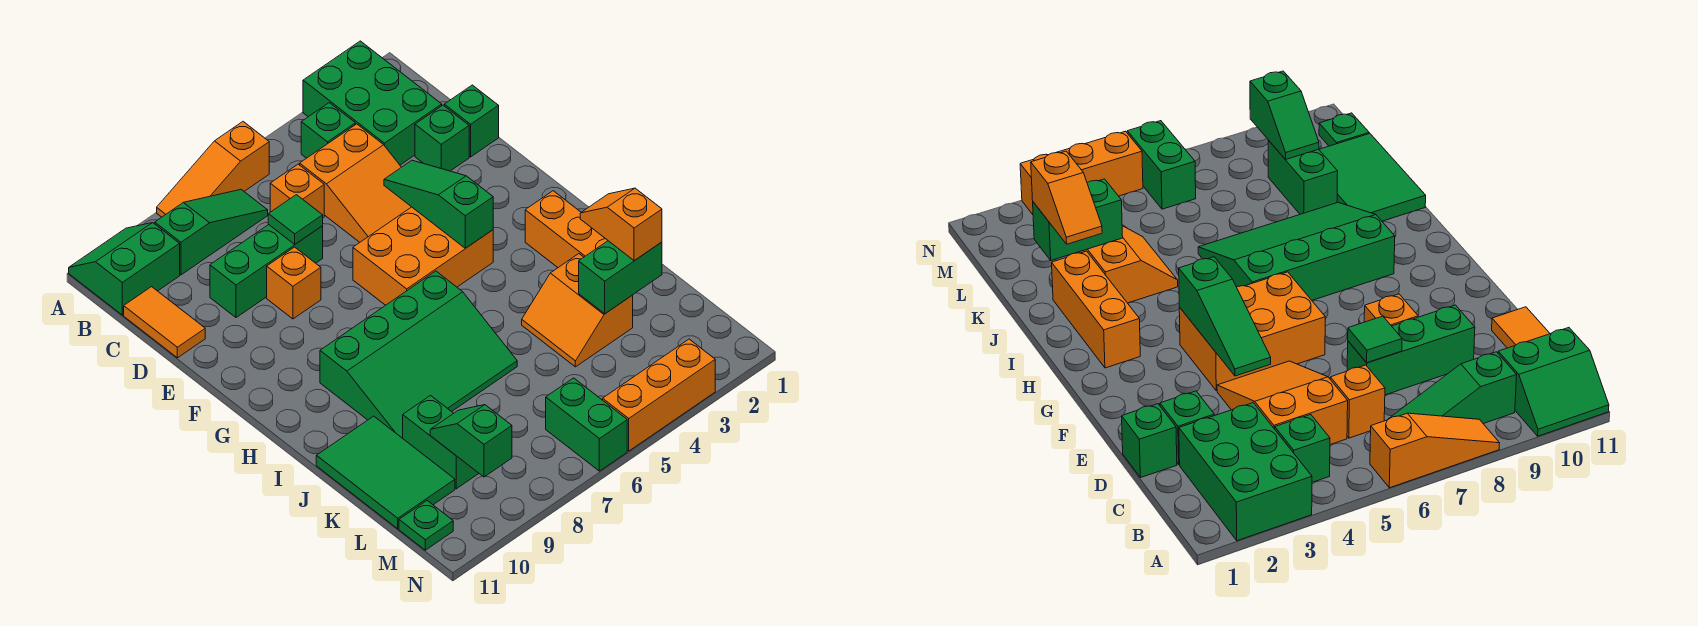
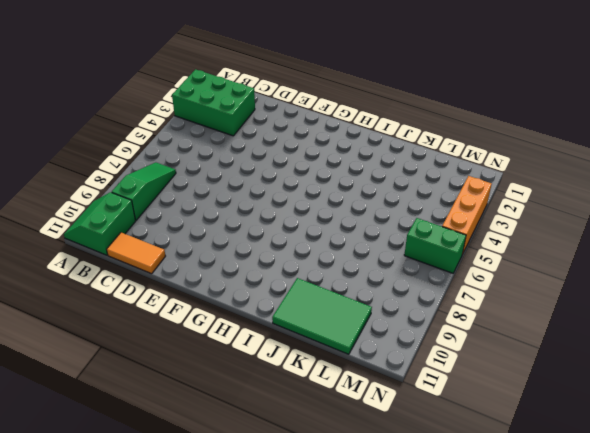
none -> orange slope A6:A8 level 1 top 6
none -> green brick B4 level 1
none -> orange slope C4:E5 level 1 top C

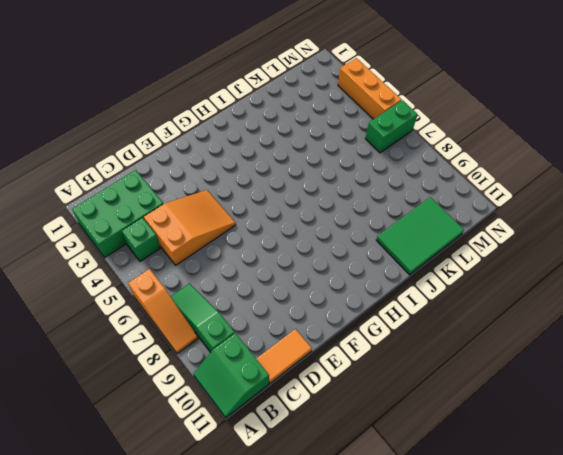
none -> orange brick C6 level 1
none -> green brick D1 level 1
none -> green brick D2 level 1

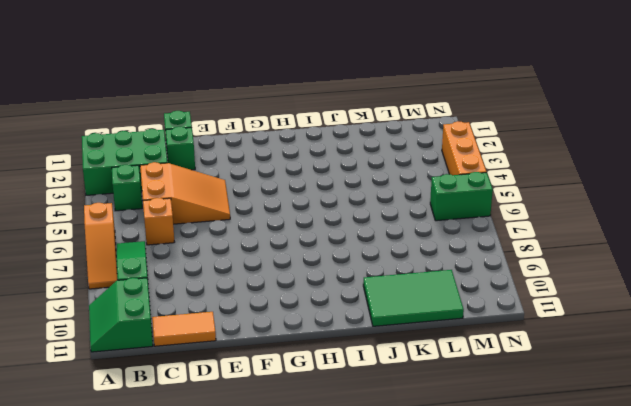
none -> green brick D7:D9 level 1
none -> orange brick E8 level 1
none -> orange brick F4:G6 level 1

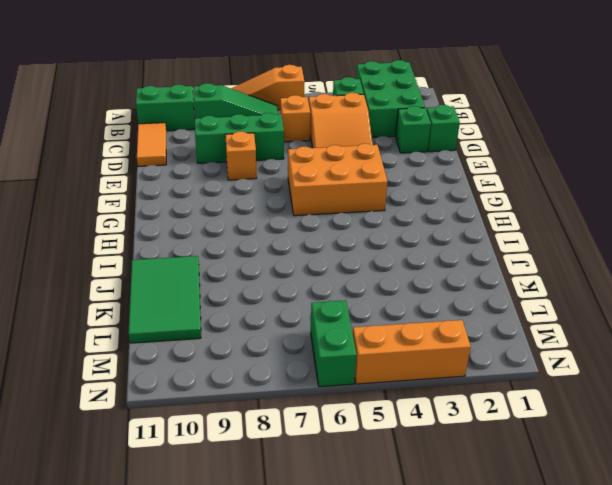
none -> orange brick H2:J2 level 1
none -> green slope H6:J9 level 1 top H
none -> orange slope J3:K4 level 1 top 3

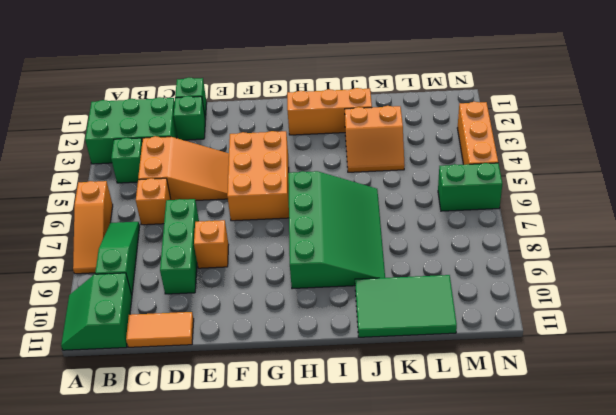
none -> green brick K9:L9 level 1
none -> green plate M11 level 1
none -> green tile D7 level 2

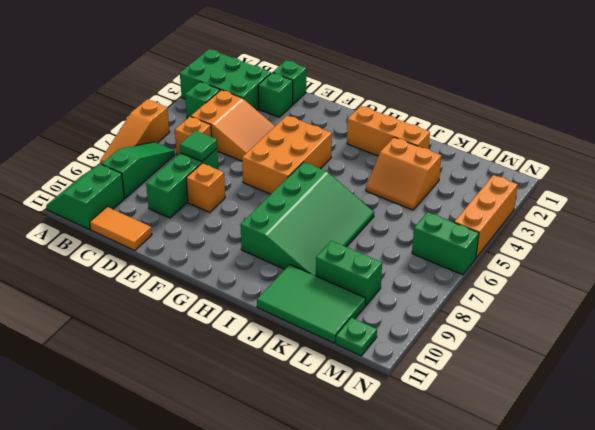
none -> green slope E4:G4 level 2 top G
none -> green brick K2:K3 level 2
none -> green slope L9:M9 level 2 top M

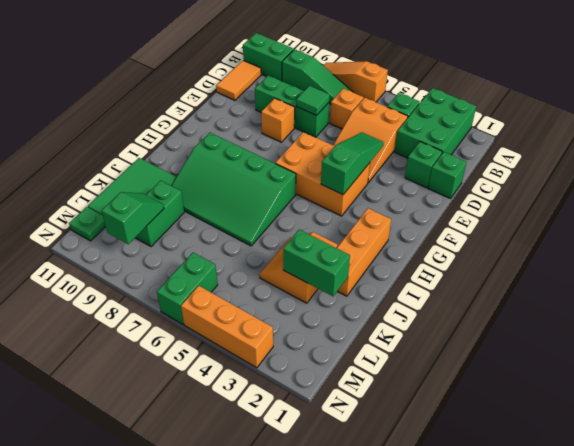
none -> orange slope J2:K2 level 3 top K

